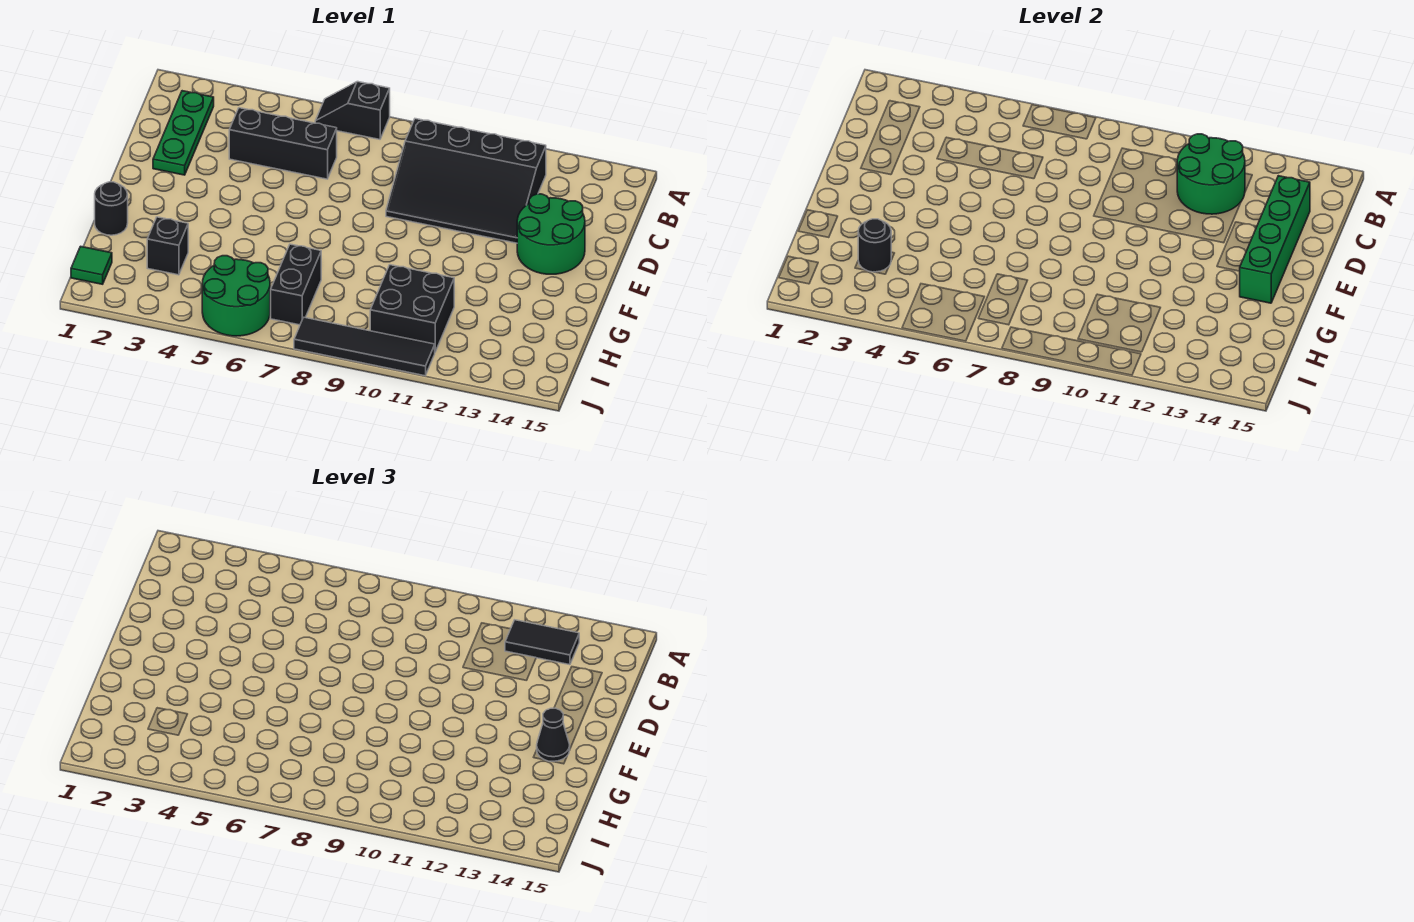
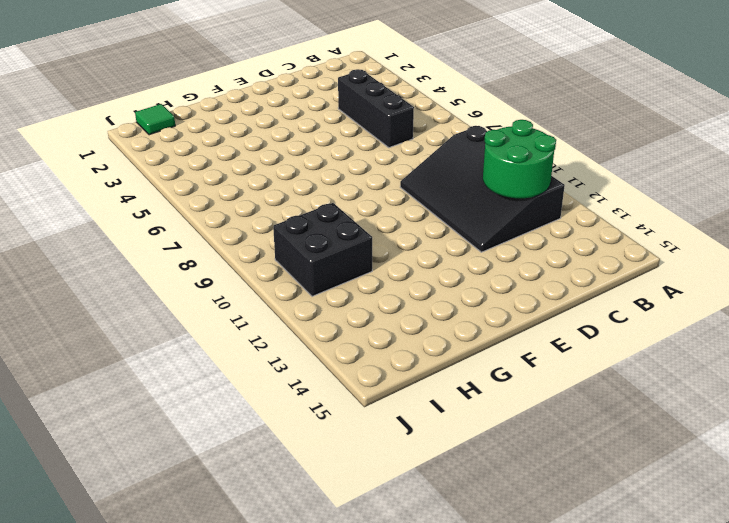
none -> black slope A6:A7 level 1 top 7
none -> green plate B2:D2 level 1
none -> green round brick D13:E14 level 1

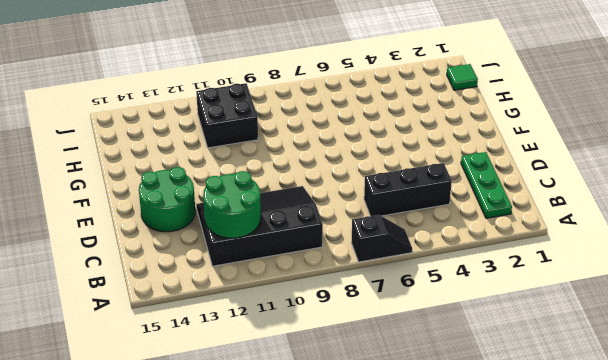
none -> black round brick G1 level 1
none -> black brick H3 level 1
none -> black brick H7:I7 level 1

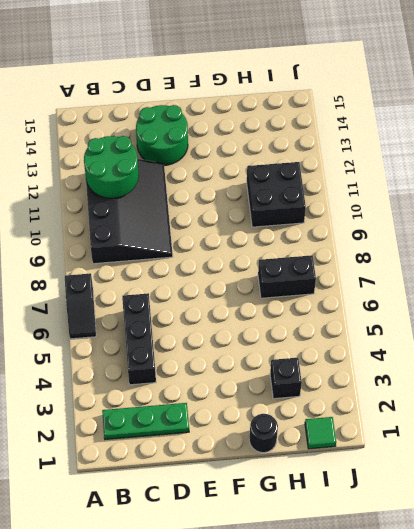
none -> green round brick I5:J6 level 1
none -> black tile J8:J11 level 1
none -> green brick C14:F14 level 2

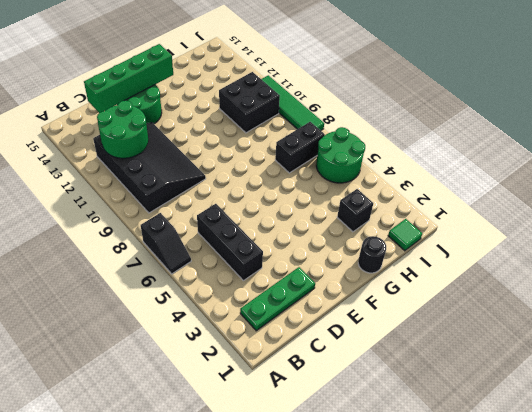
green tile J8:J11 level 1 -> black tile J8:J11 level 1
none -> black round brick H3 level 2
none -> black tile B12:B13 level 3
none -> black cone F14 level 3

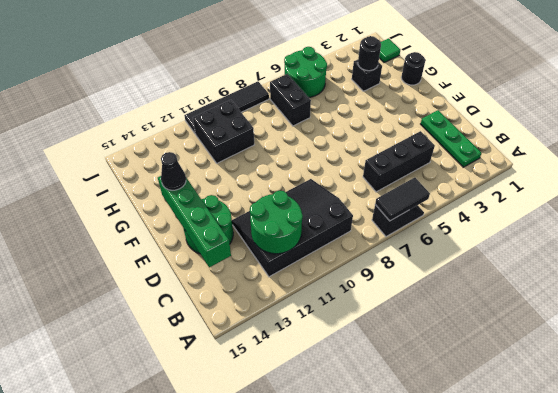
black tile A6:A7 level 2 -> black tile B12:B13 level 3

